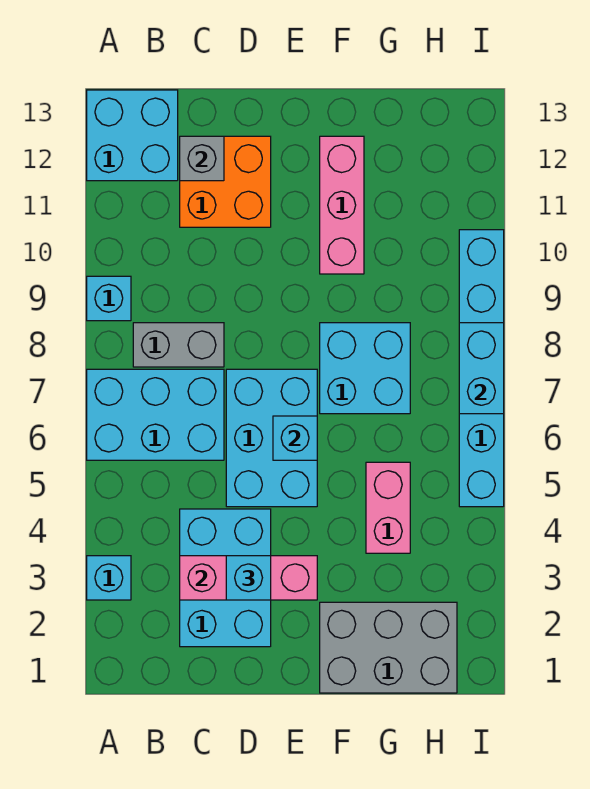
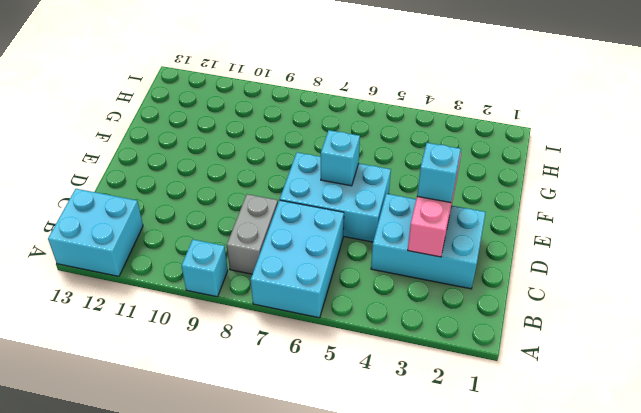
none -> cyan brick A3 level 1
none -> orange brick C11:D12 level 1
none -> grey brick F1:H2 level 1

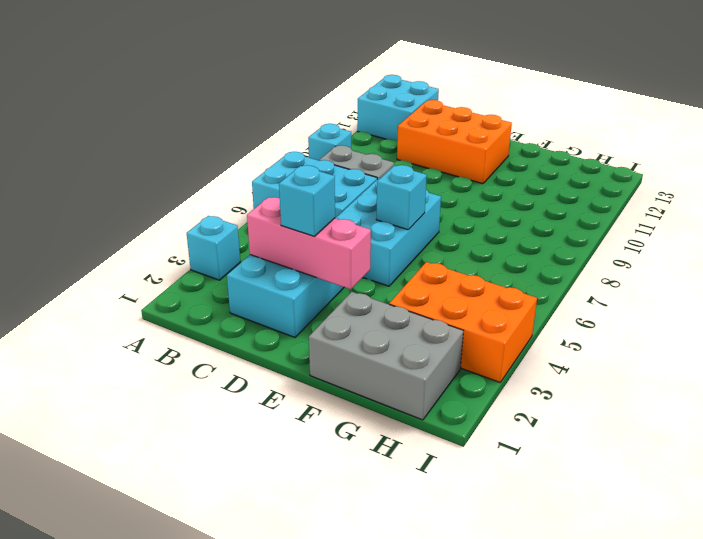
orange brick C11:E12 level 1 -> orange brick C11:D12 level 1
orange brick G3:I4 level 1 -> pink brick G4:G5 level 1
none -> cyan brick F7:G8 level 1
none -> pink brick F10:F12 level 1
none -> cyan brick I5:I10 level 1

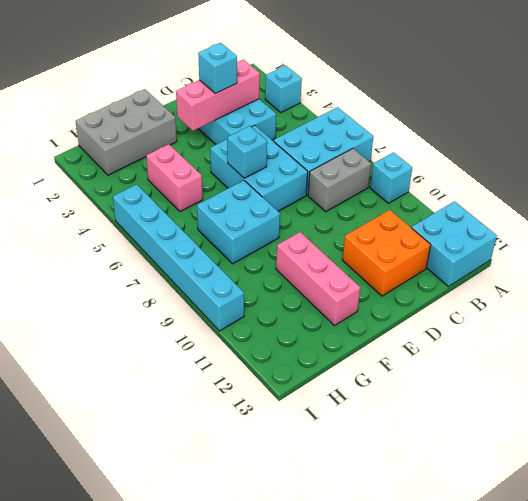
none -> grey brick C12 level 2
none -> cyan brick I7:I8 level 2

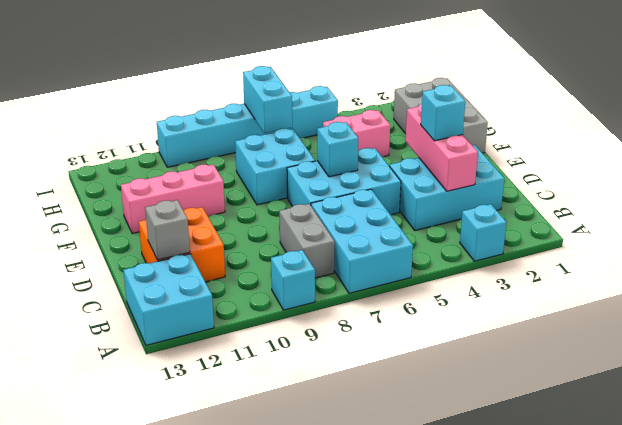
cyan brick H7:I7 level 2 -> cyan brick I7:I8 level 2

